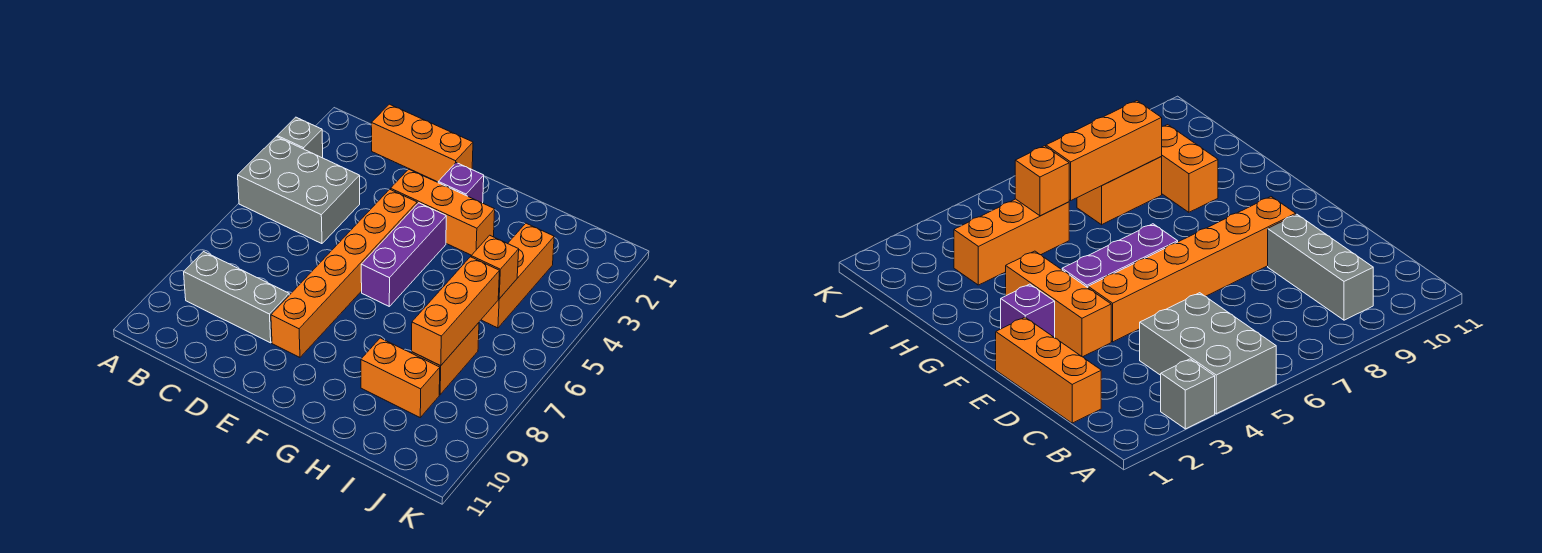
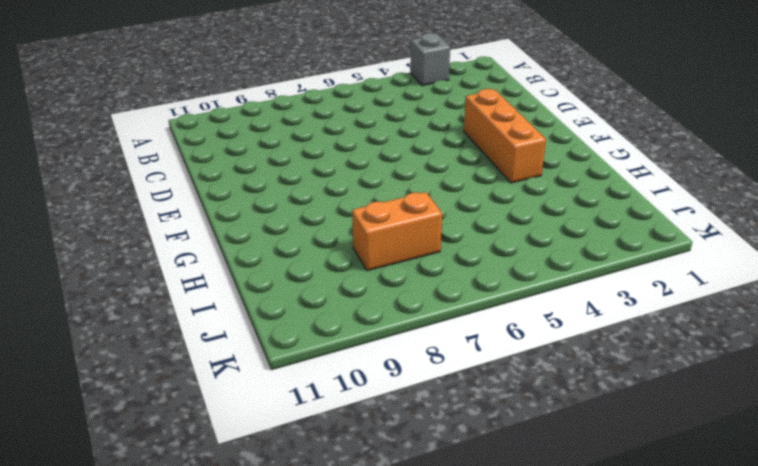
none -> grey brick A4:C5 level 1
none -> grey brick B9:D9 level 1
none -> orange brick C1:E1 level 1

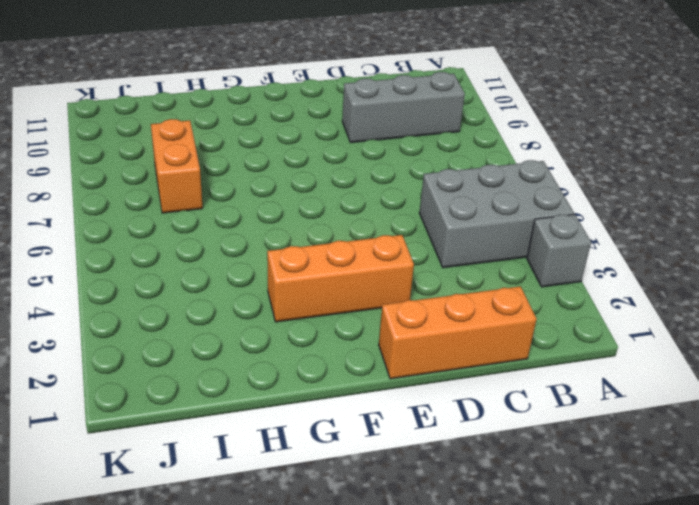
none -> orange brick E4:E9 level 1
none -> purple brick F2 level 1
none -> purple brick F4:F6 level 1

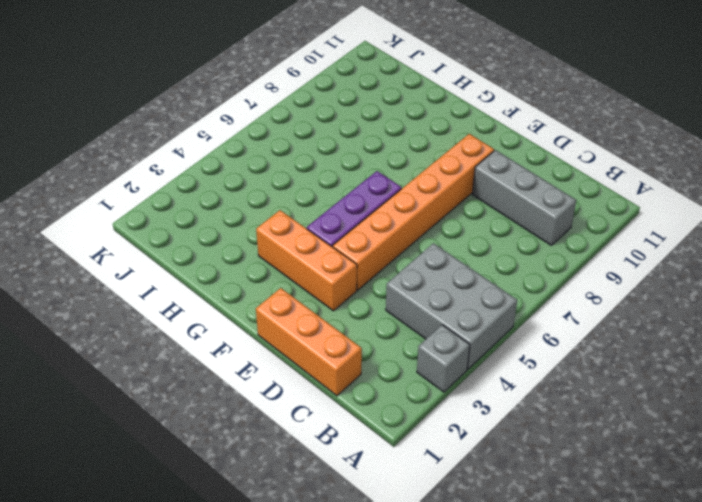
none -> purple brick F2 level 1
none -> orange brick H9:I9 level 1
none -> orange brick I3:I5 level 1

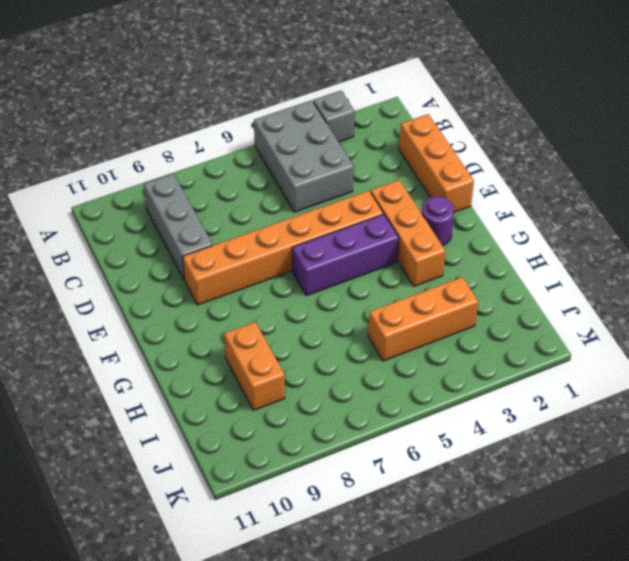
purple round brick F2 level 1 -> purple brick F2 level 1
none -> orange brick I7:I8 level 1
none -> orange brick I5 level 2
none -> orange brick I6:I8 level 2

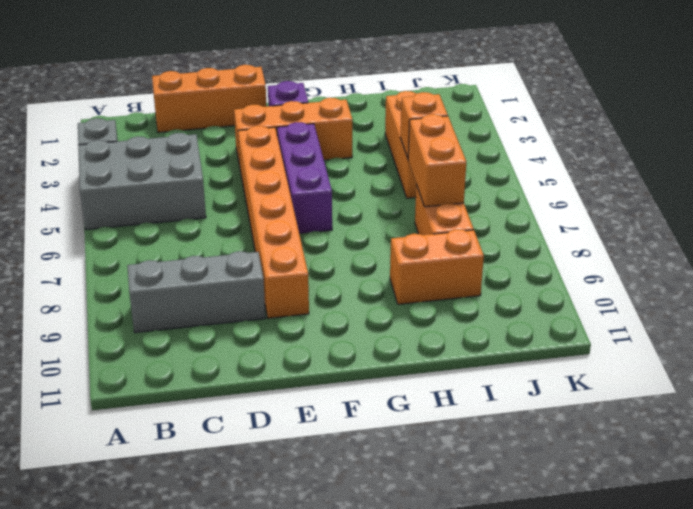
orange brick I6:I7 level 2 -> orange brick I6:I8 level 2

